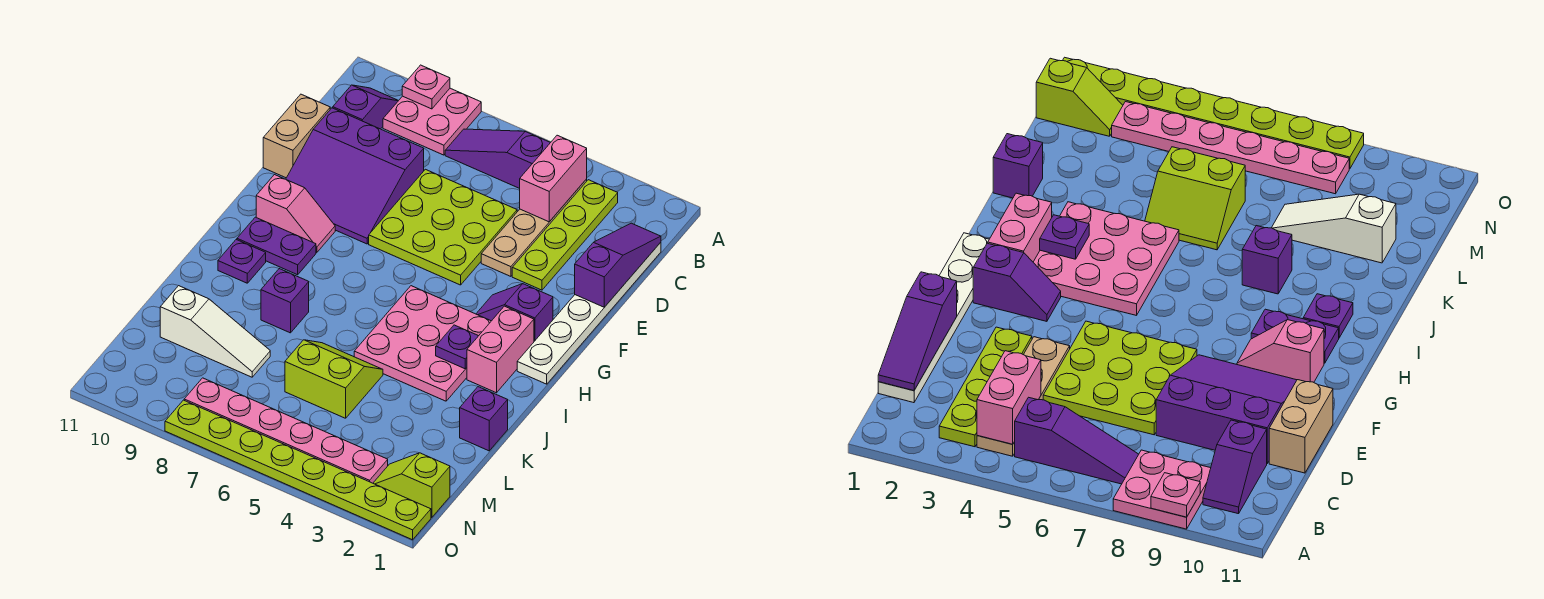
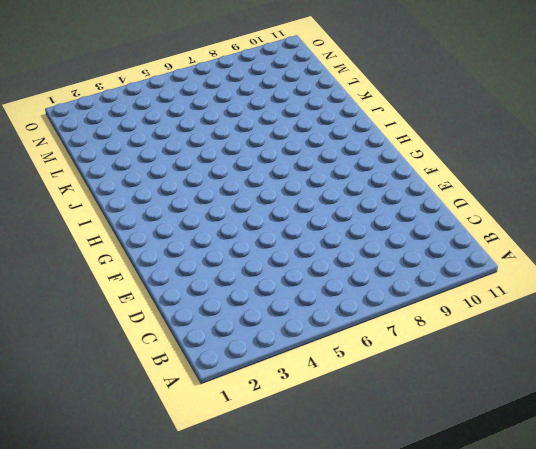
none -> pink plate A8:B9 level 1
none -> lime plate B3:E3 level 1
none -> tan plate B4:E4 level 1

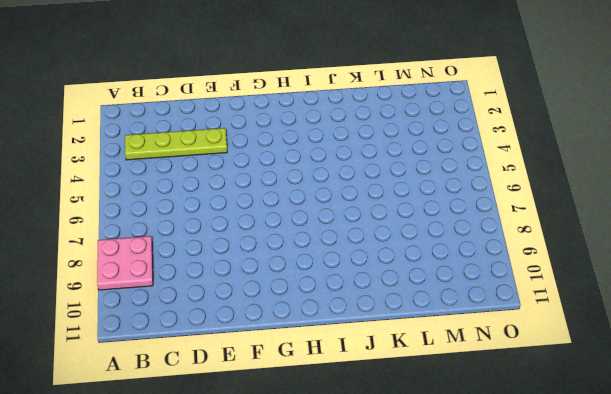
none -> tan plate B4:E4 level 1
none -> purple slope B5:B7 level 1 top 5
none -> purple slope B10:C10 level 1 top C

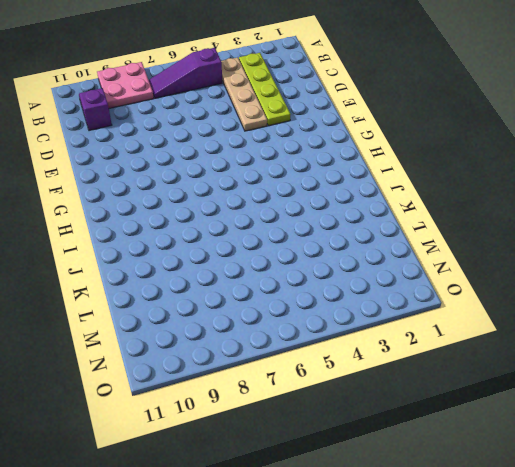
none -> white plate C1:H1 level 1
none -> lime plate D5:F7 level 1
none -> purple slope D8:F10 level 1 top D

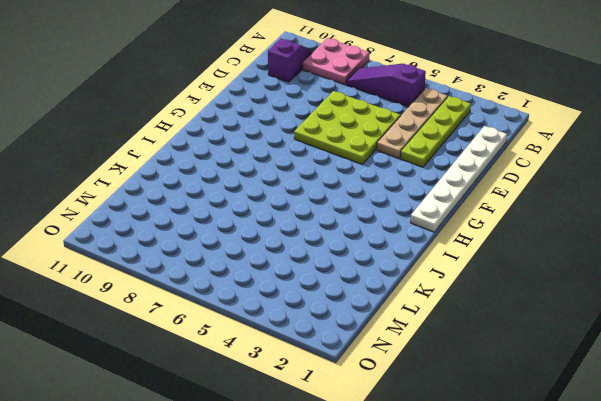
none -> purple slope D8:F10 level 1 top D
none -> tan brick D11:E11 level 1
none -> purple slope G2:G3 level 1 top 2

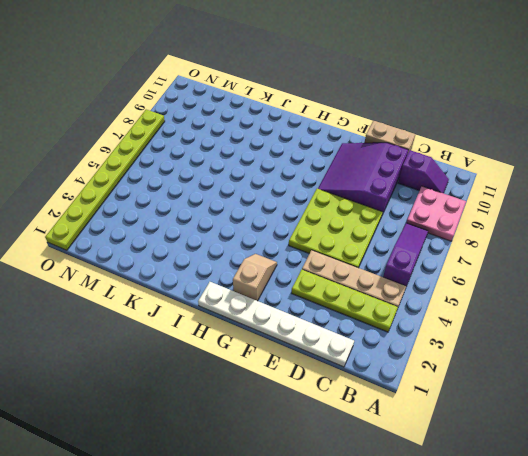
tan slope G2:G3 level 1 top 2 -> purple slope G2:G3 level 1 top 2
none -> pink slope G9:G10 level 1 top 10
none -> pink brick H2:I2 level 1
none -> pink plate H3:J5 level 1

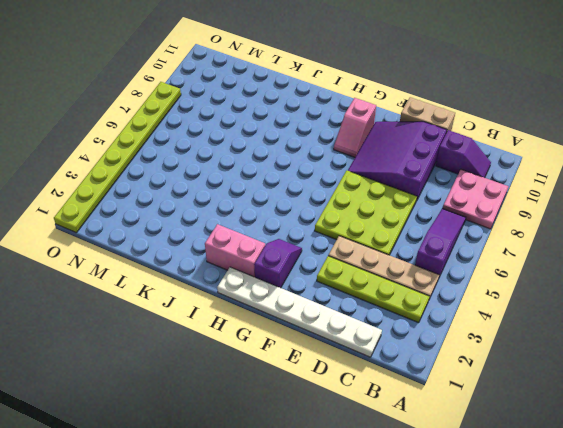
none -> pink plate H3:J5 level 1
none -> purple plate H9:H10 level 1
none -> purple plate I10 level 1

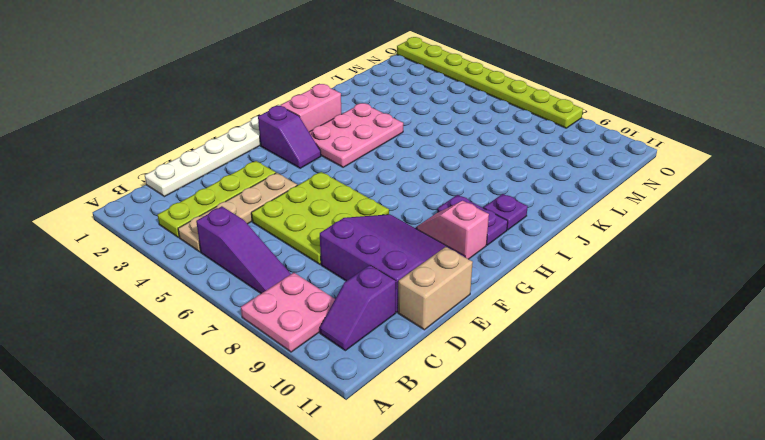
pink plate H3:J4 level 1 -> pink plate H3:J5 level 1
none -> purple brick J8 level 1
none -> purple brick K1 level 1
none -> lime slope K5:L6 level 1 top L

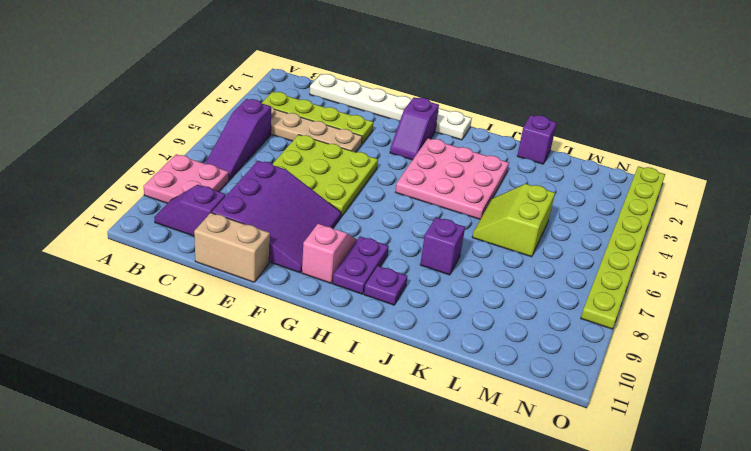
none -> pink brick H2:I2 level 1
none -> white slope L8:L10 level 1 top 10
none -> lime slope N1:N2 level 1 top 1

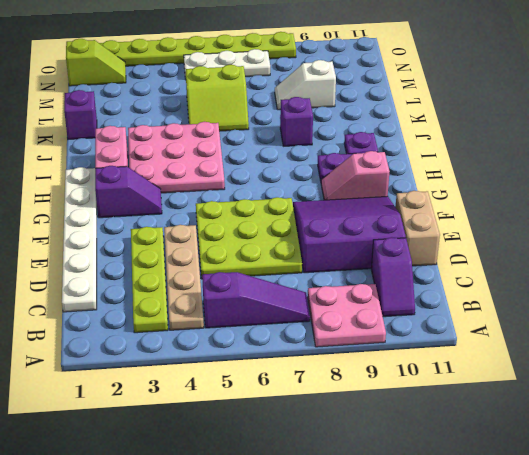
white slope L8:L9 level 1 top 9 -> white slope L8:L10 level 1 top 10
white plate N5:N7 level 1 -> pink plate N3:N8 level 1
none -> pink plate A9 level 2
none -> pink brick B4:C4 level 2
none -> purple slope C1:E1 level 2 top E

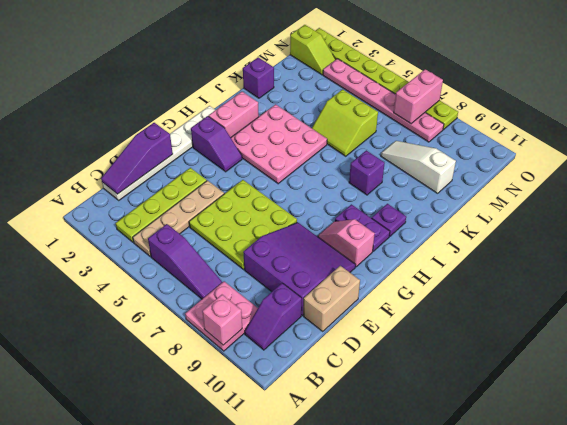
pink brick A9 level 2 -> pink plate A9 level 2
pink brick N7:O7 level 2 -> pink brick B4:C4 level 2
none -> purple plate I3 level 2

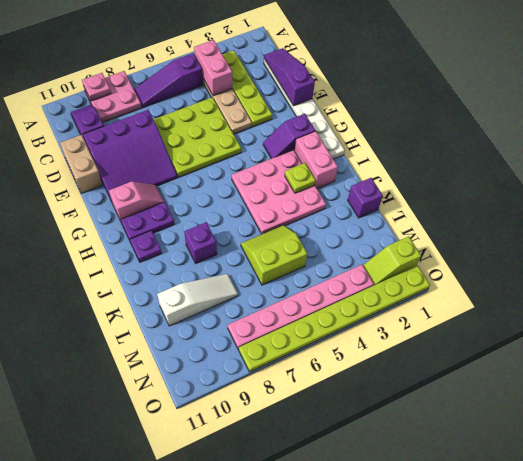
lime plate I3 level 2 -> purple plate I3 level 2

